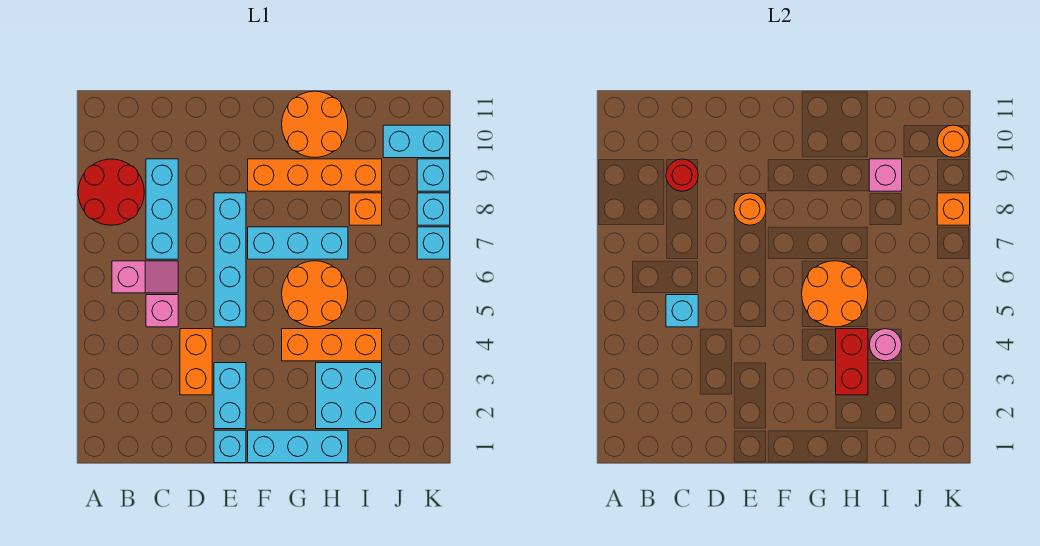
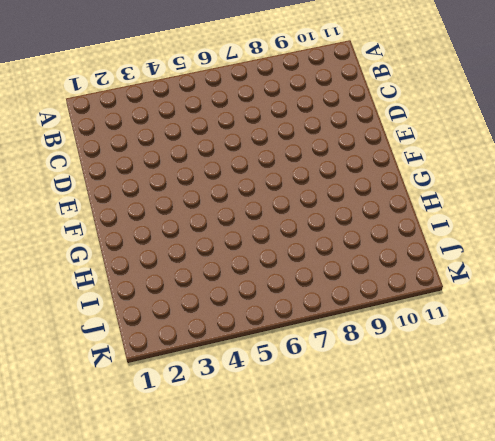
none -> red round brick A8:B9 level 1
none -> pink slope B6:C6 level 1 top B
none -> pink brick C5 level 1

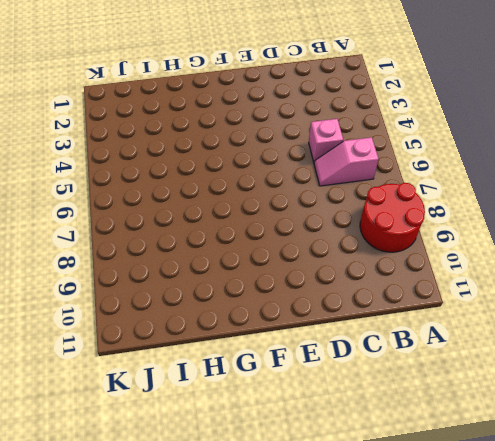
none -> cyan brick C7:C9 level 1
none -> orange brick D3:D4 level 1
none -> cyan brick E1 level 1

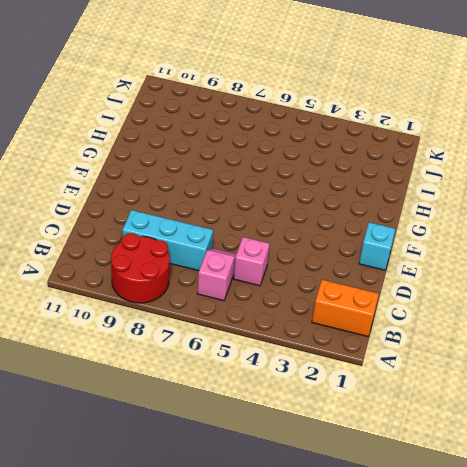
orange brick B1:B2 level 1 -> orange brick D3:D4 level 1
none -> cyan brick E2:E3 level 1
none -> cyan brick E5:E8 level 1
none -> cyan brick F1:H1 level 1

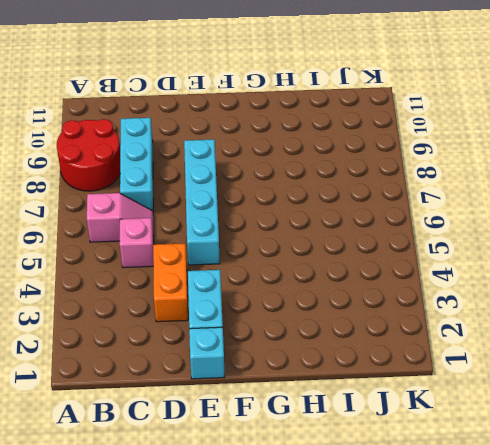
none -> cyan brick F1:H1 level 1
none -> cyan brick F7:H7 level 1
none -> orange brick F9:I9 level 1

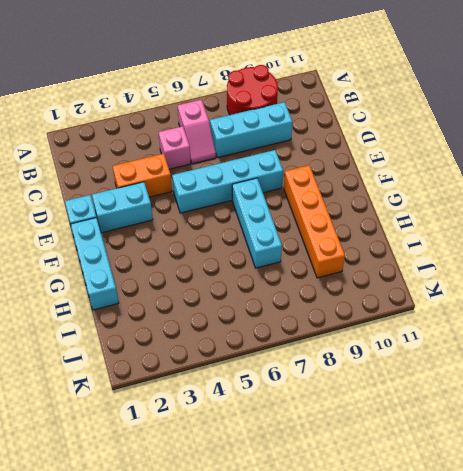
none -> orange brick G4:I4 level 1
none -> orange round brick G5:H6 level 1
none -> orange round brick G10:H11 level 1

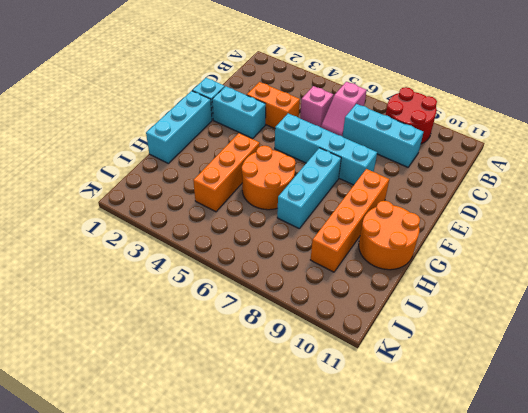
none -> cyan brick H2:I3 level 1
none -> orange brick I8 level 1
none -> cyan brick J10:K10 level 1

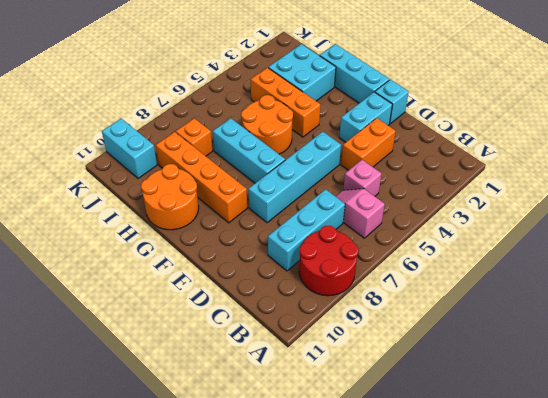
none -> cyan brick K7 level 1
none -> cyan brick K8 level 1
none -> cyan brick K9 level 1

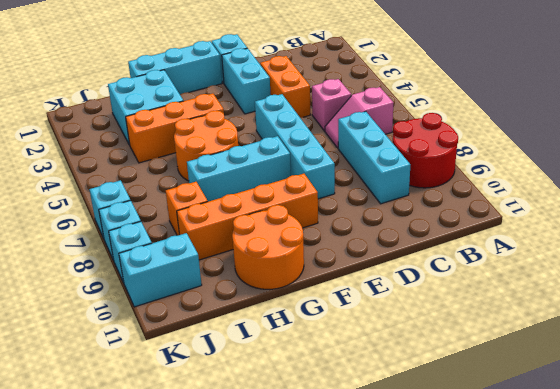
none -> cyan brick C5 level 2
none -> red round brick C9 level 2
none -> orange round brick E8 level 2

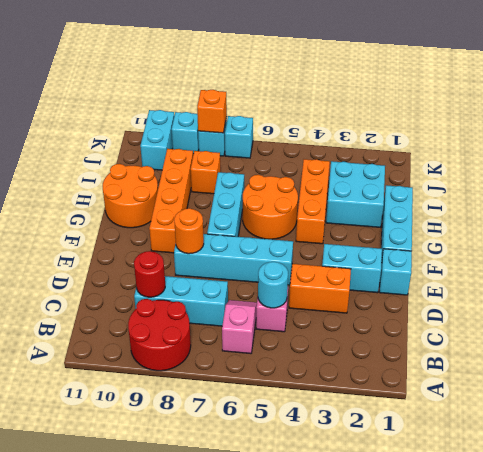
cyan round brick C5 level 2 -> cyan brick C5 level 2
none -> orange round brick G5:H6 level 2
none -> red brick H3:H4 level 2
none -> pink round brick I4 level 2

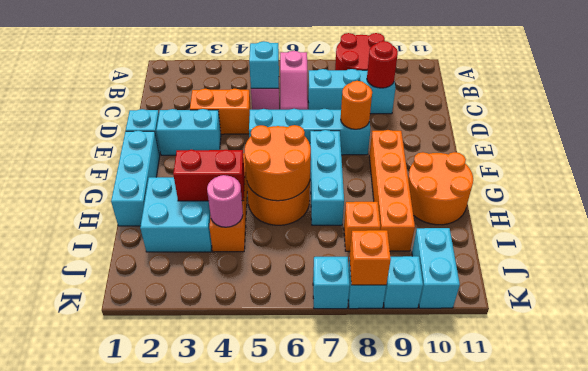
none -> pink brick I9 level 2
none -> orange round brick K10 level 2

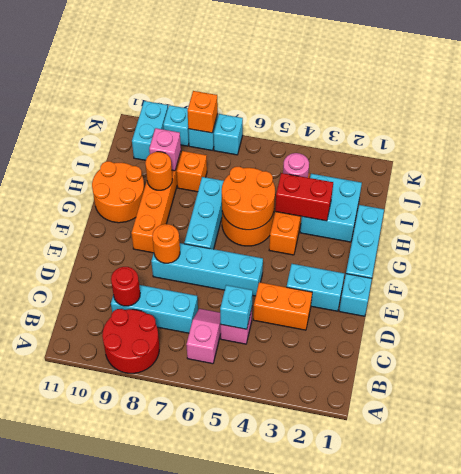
orange round brick H9 level 2 -> orange round brick K10 level 2

